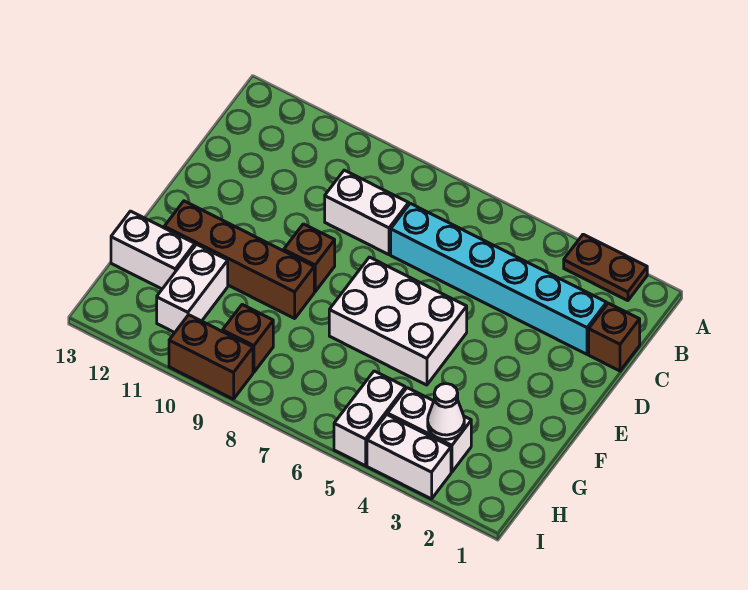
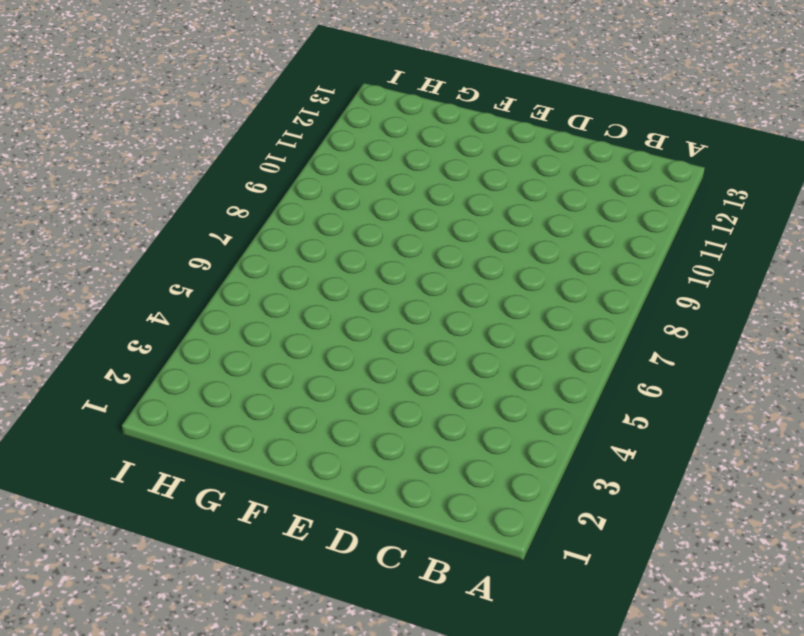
none -> brown plate A2:A3 level 1
none -> brown brick C1 level 1
none -> cyan brick C2:C7 level 1

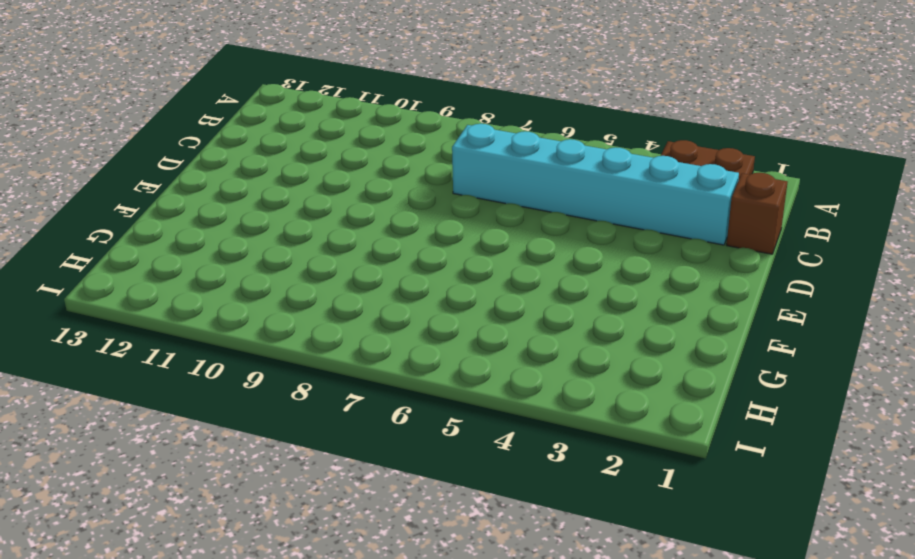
none -> white brick C8:C9 level 1
none -> white brick E5:F7 level 1
none -> brown brick E9 level 1

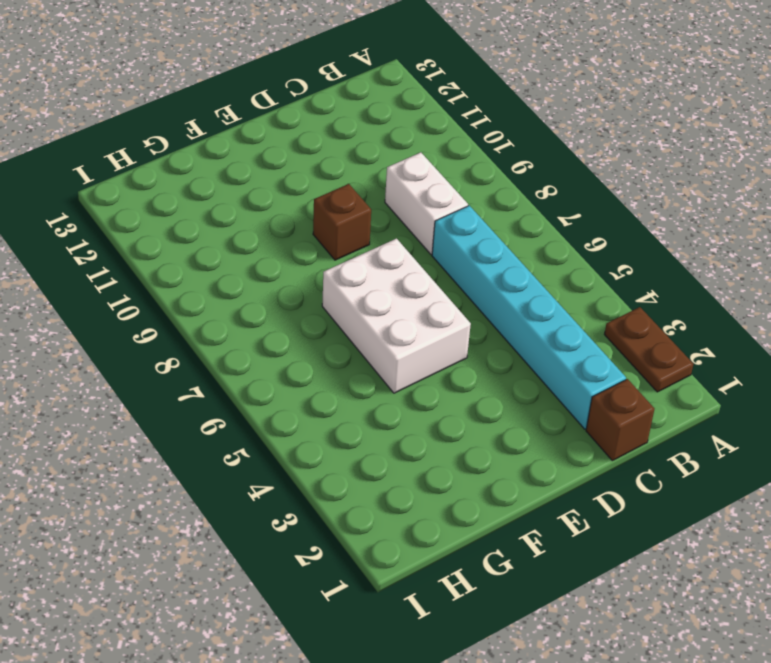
none -> brown brick F9:F12 level 1
none -> white brick G11:H11 level 1
none -> white brick G12:G13 level 1

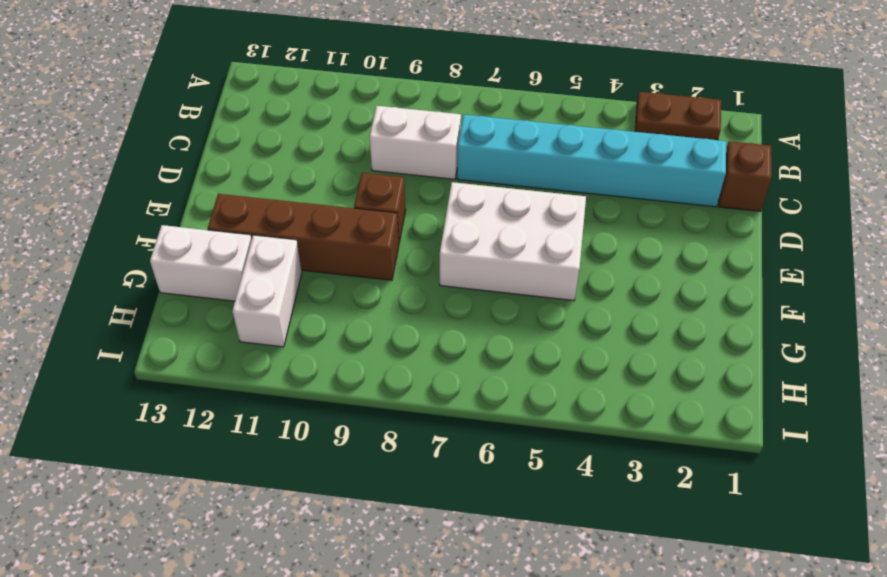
none -> white brick H3:H4 level 1
none -> white brick H5:I5 level 1
none -> brown brick H9 level 1

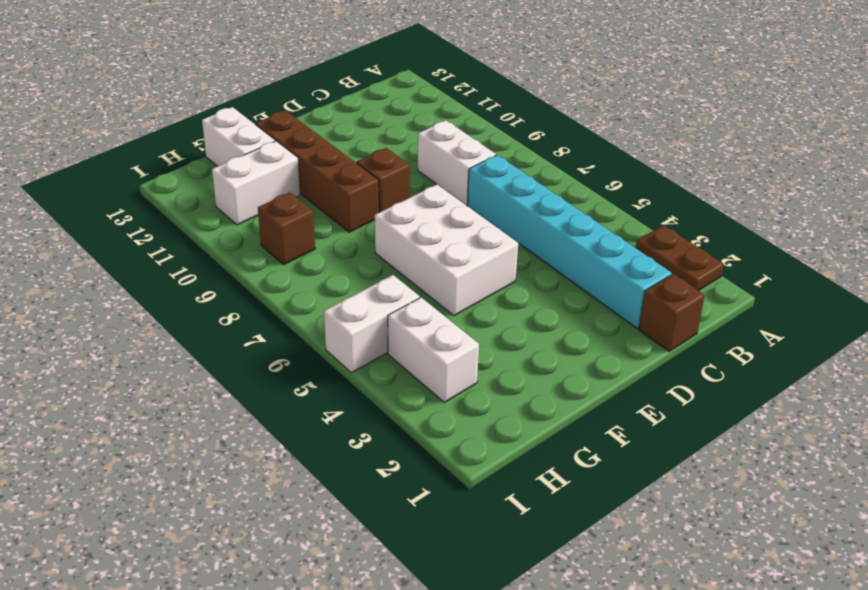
none -> white brick I3:I4 level 1
none -> brown brick I9:I10 level 1
none -> white cone H3 level 2

